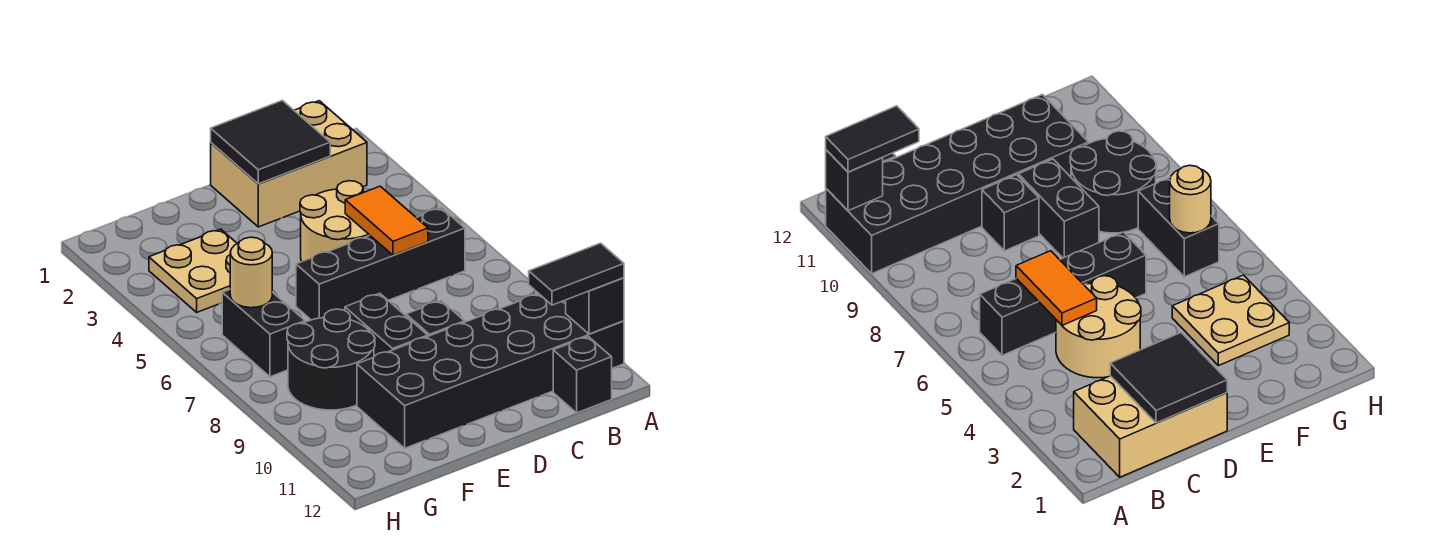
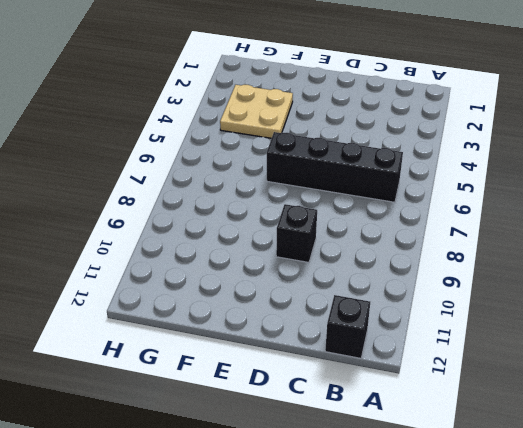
none -> black brick A10:F11 level 1
none -> tan brick B1:D2 level 1
none -> tan round brick C4:D5 level 1

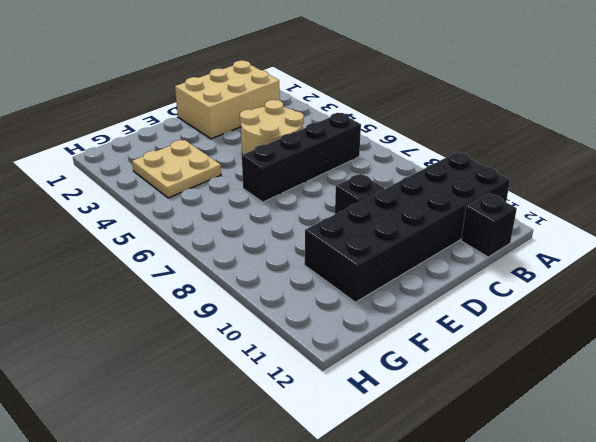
none -> black brick E8:E9 level 1
none -> black round brick F8:G9 level 1
none -> black brick G6:G7 level 1

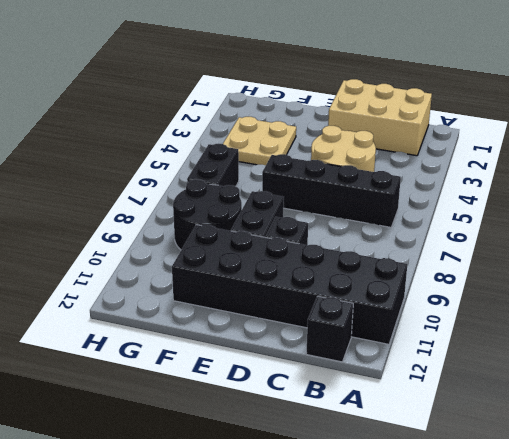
none -> black brick A11 level 2
none -> black tile C1:D2 level 2
none -> orange tile C5:C6 level 2

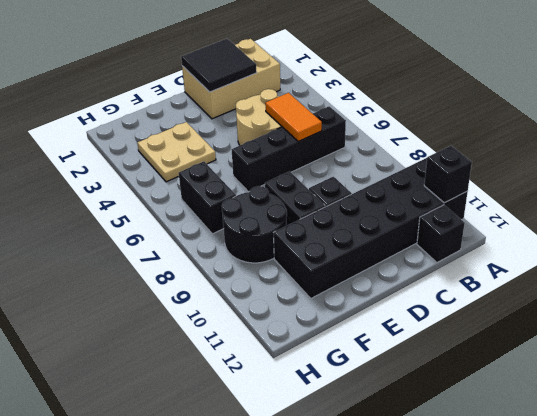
none -> tan round brick G6 level 2
none -> black tile A11:B11 level 3

